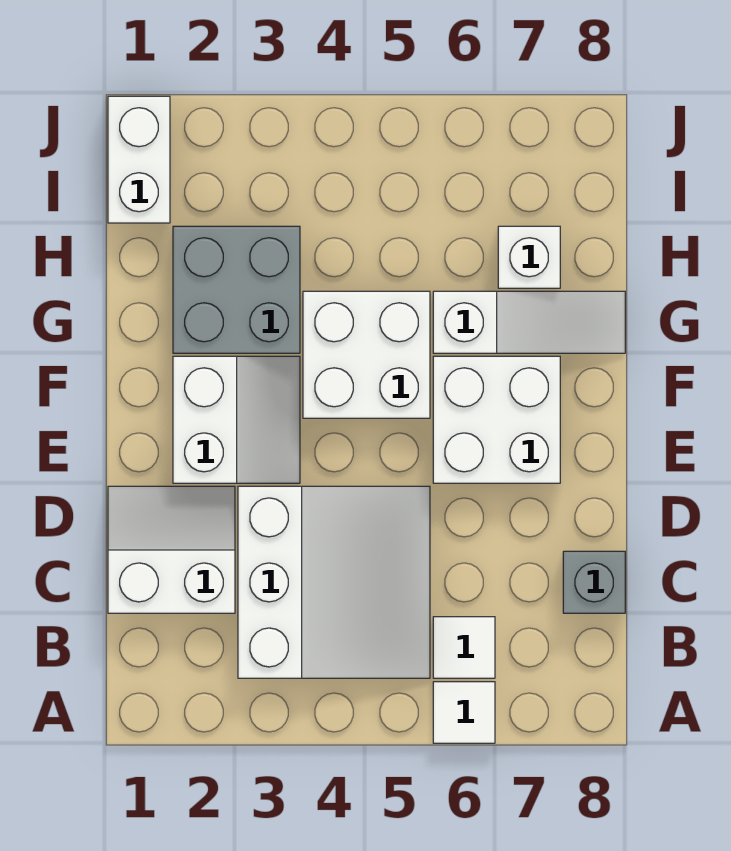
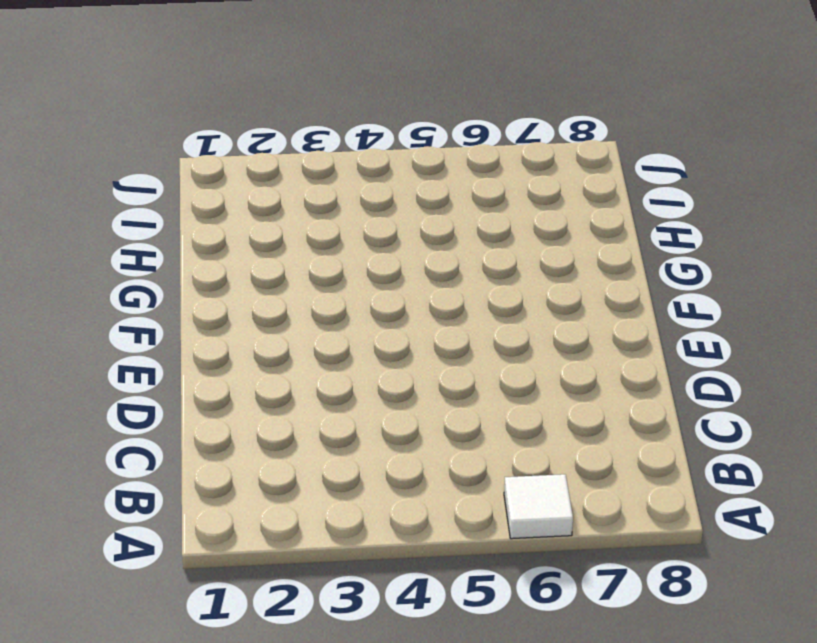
none -> white slope B3:D5 level 1 top 3
none -> white tile B6 level 1
none -> white slope C1:D2 level 1 top C

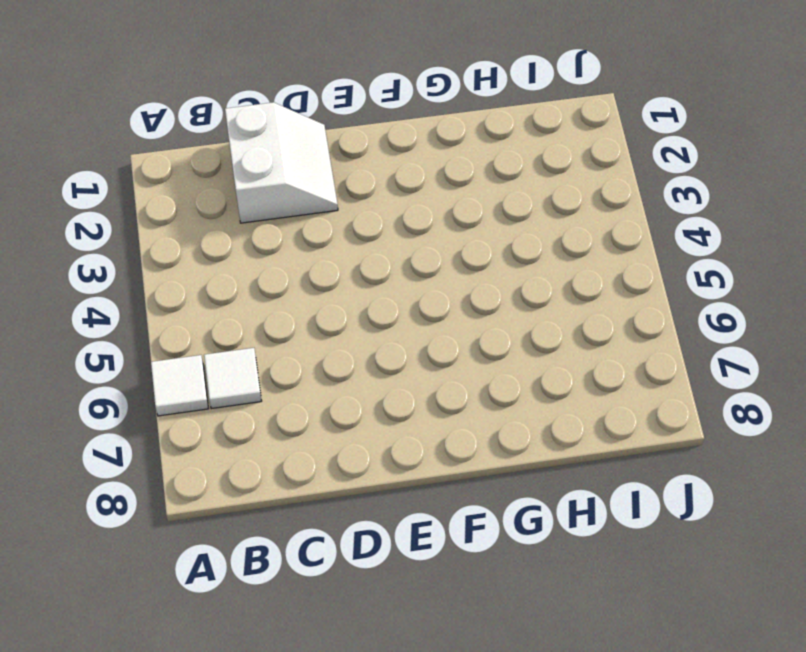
none -> white slope B3:D5 level 1 top 3
none -> grey brick C8 level 1
none -> white slope E2:F3 level 1 top 2

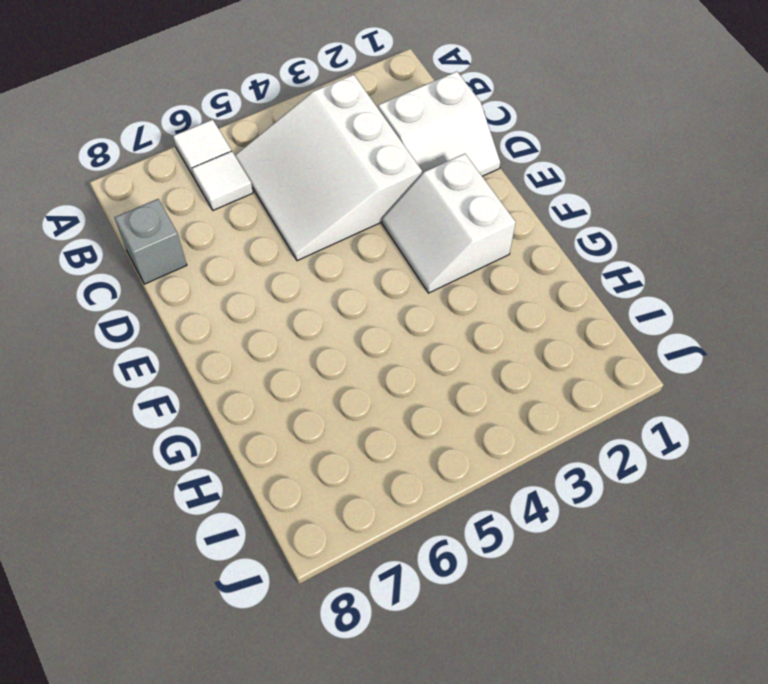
none -> white brick E6:F7 level 1
none -> white brick F4:G5 level 1
none -> grey brick G2:H3 level 1

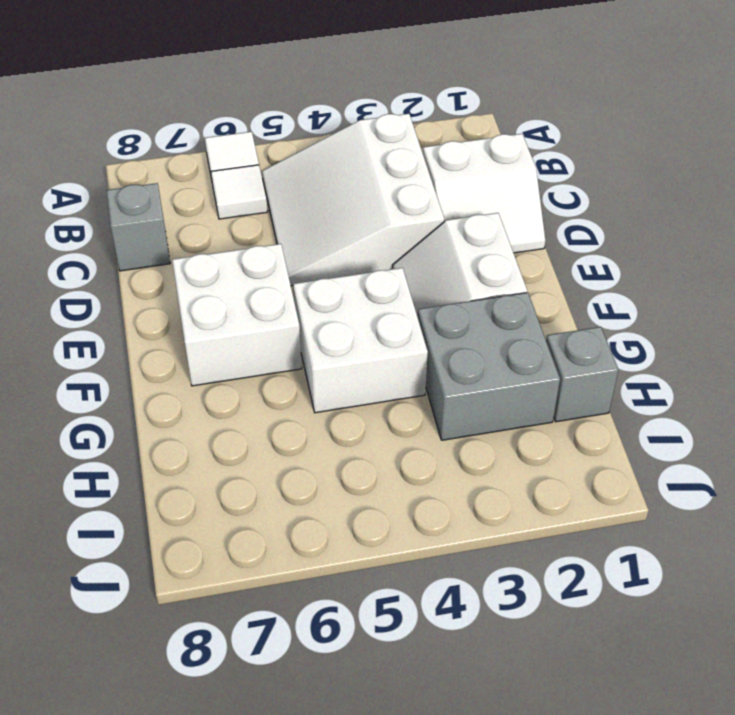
grey brick H1 level 1 -> none
none -> white slope G6:G8 level 1 top 6
none -> white brick H7 level 1
none -> white brick I1:J1 level 1

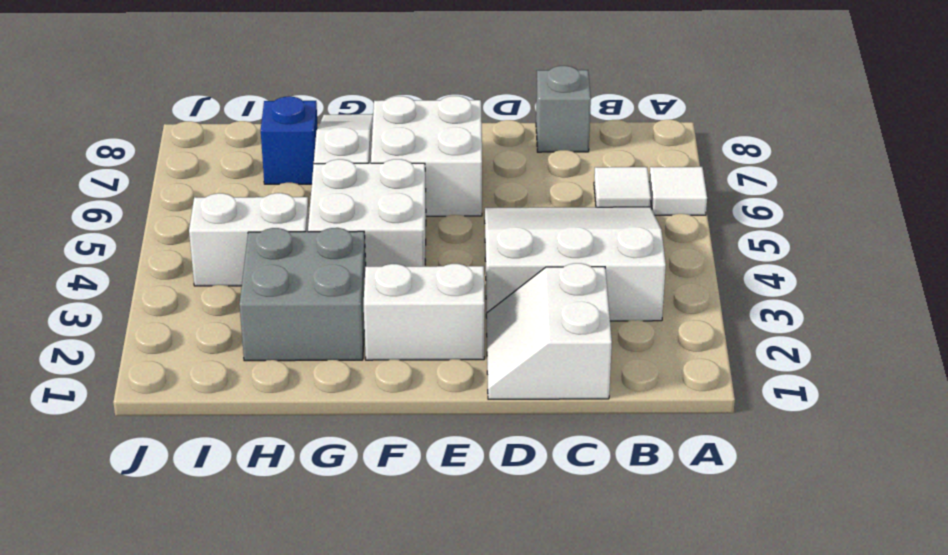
white brick H4:I4 level 1 -> white brick I1:J1 level 1
blue brick H7 level 1 -> white brick H7 level 1

